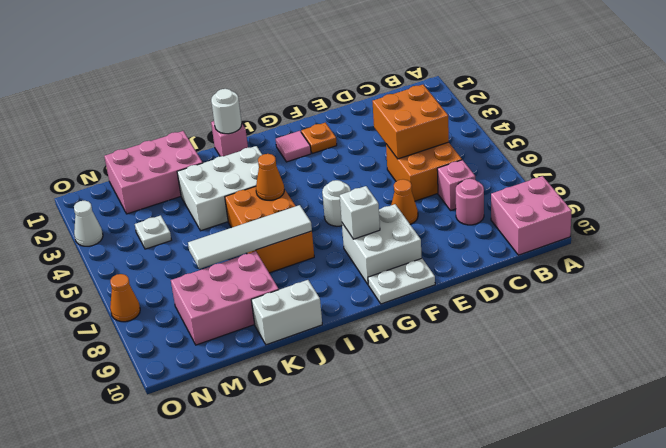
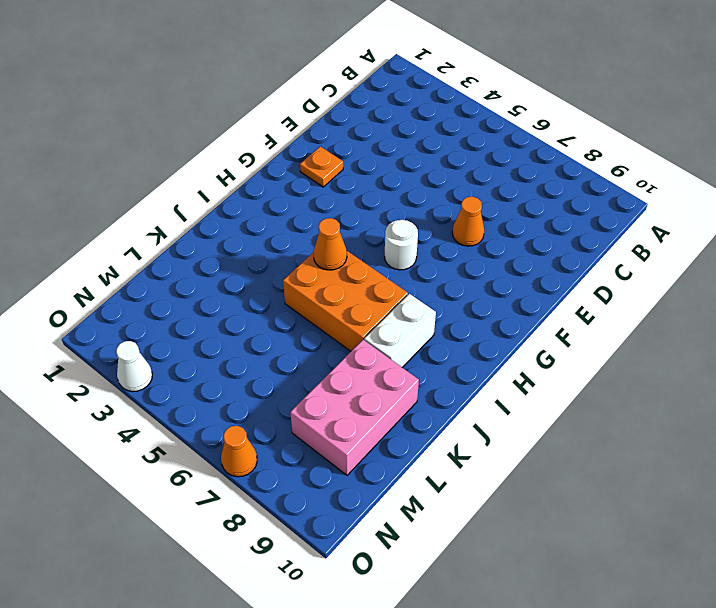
white brick I8:J8 level 1 -> white brick J10:K10 level 1
none -> pink brick A9:B10 level 1
none -> orange brick C5:D6 level 1
none -> pink brick C7 level 1

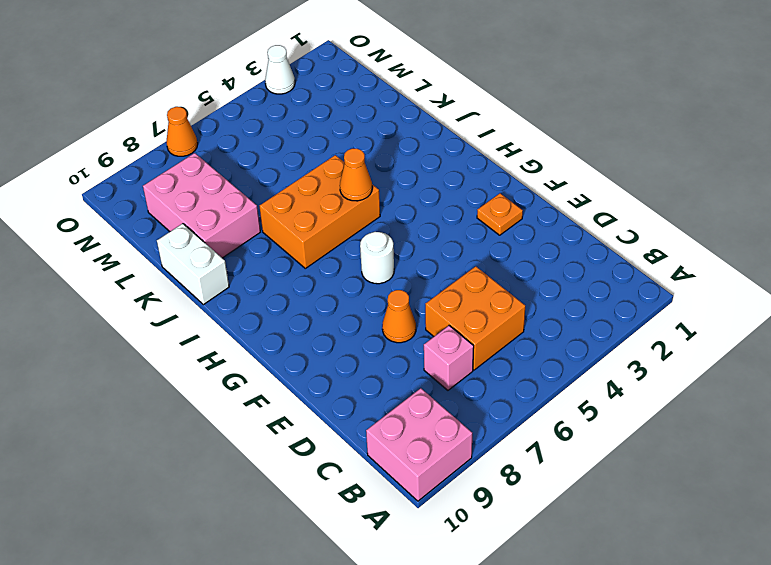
none -> pink round brick C8 level 1
none -> white brick F8:G9 level 1
none -> white plate F10:G10 level 1

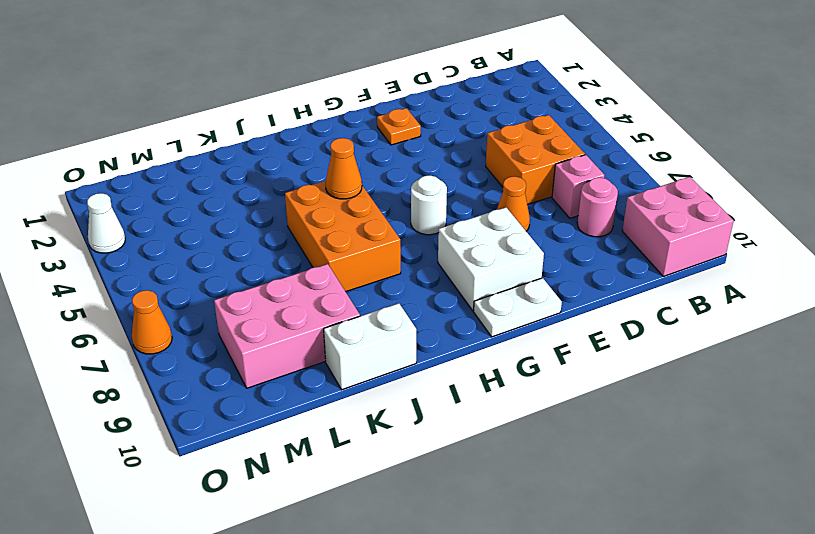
none -> pink tile G2 level 1
none -> pink brick I1 level 1
none -> white brick I3:K4 level 1

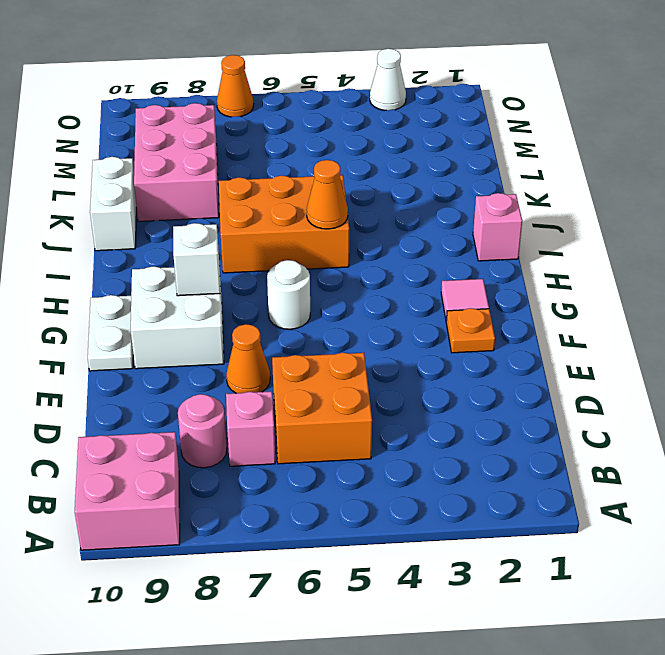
none -> white brick I3:K4 level 1
none -> pink brick K1:M2 level 1
none -> white plate M4 level 1

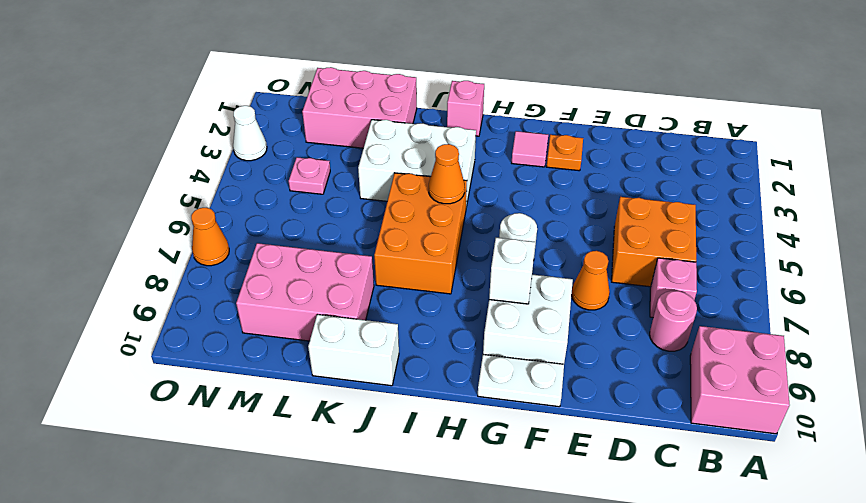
pink plate M4 level 1 -> white plate M4 level 1
none -> orange brick C4:D5 level 2
none -> white round brick I1 level 2
none -> white tile I7:L7 level 2

